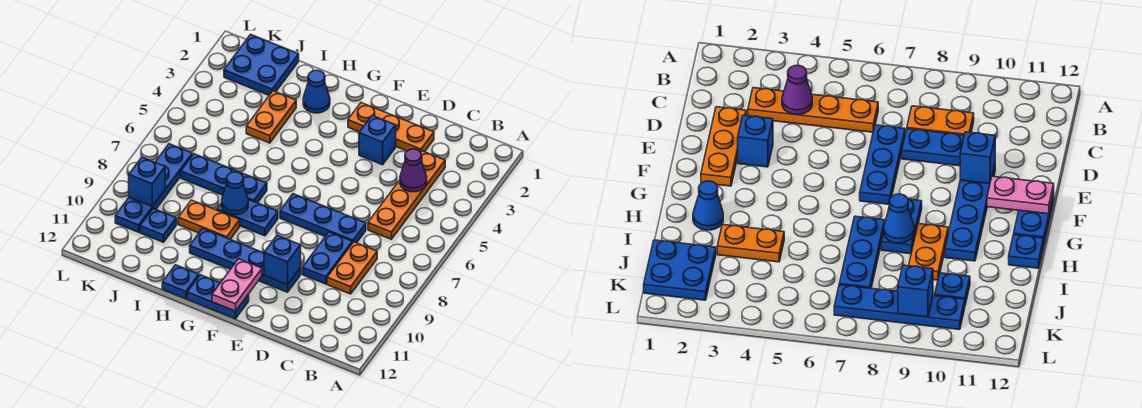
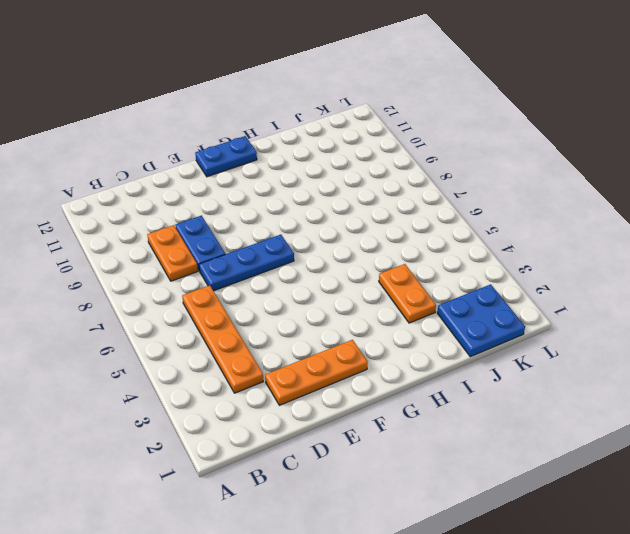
none -> blue brick E3 level 1
none -> blue plate E10:H10 level 1
none -> blue plate G8:H8 level 1

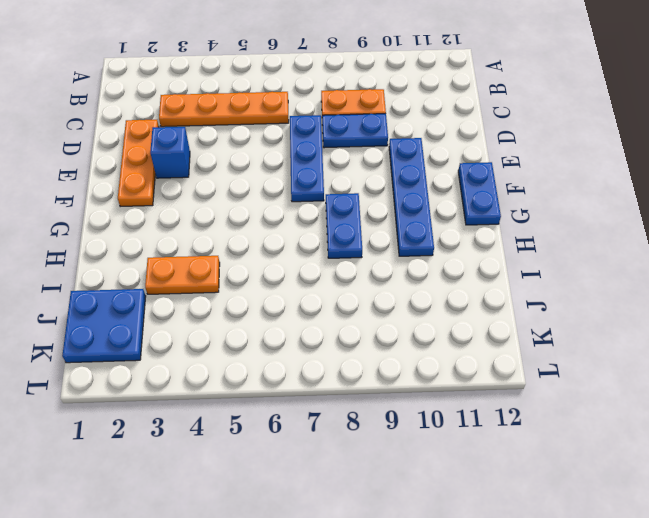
none -> blue cone H2 level 1
none -> blue plate H7:J7 level 1
none -> orange plate H9:I9 level 1

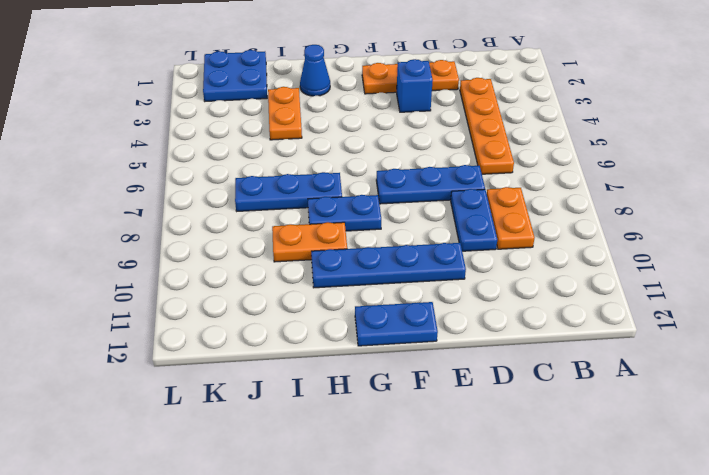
none -> blue plate H12 level 1
none -> blue plate J10 level 1
none -> blue plate K7:K10 level 1

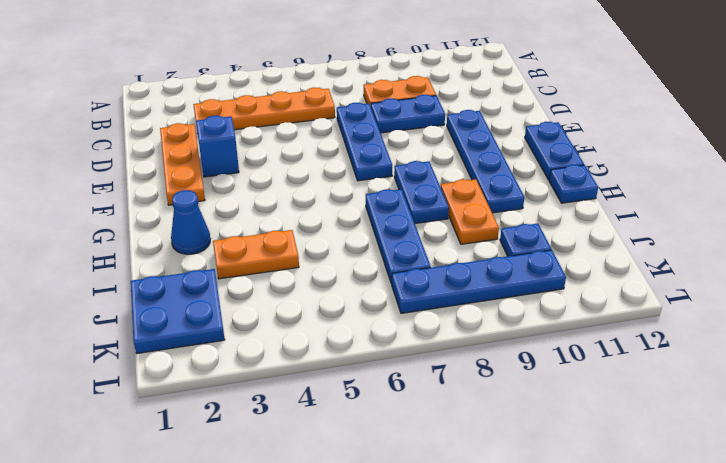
none -> purple cone C4 level 2
none -> blue brick E10 level 2
none -> pink plate F11:F12 level 2

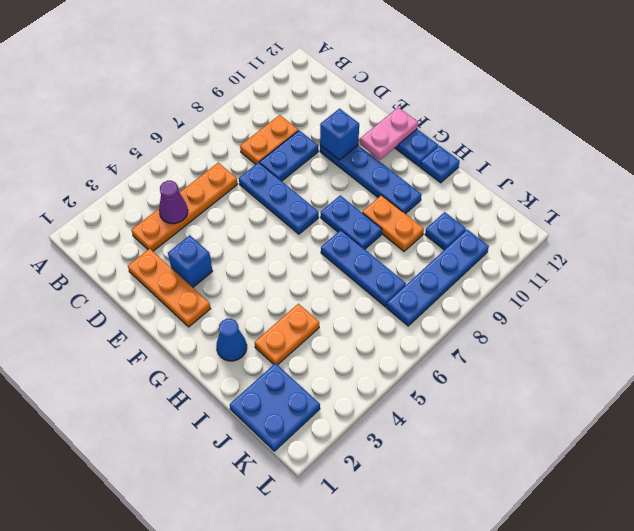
none -> blue cone H8 level 2
none -> blue brick K9 level 2

